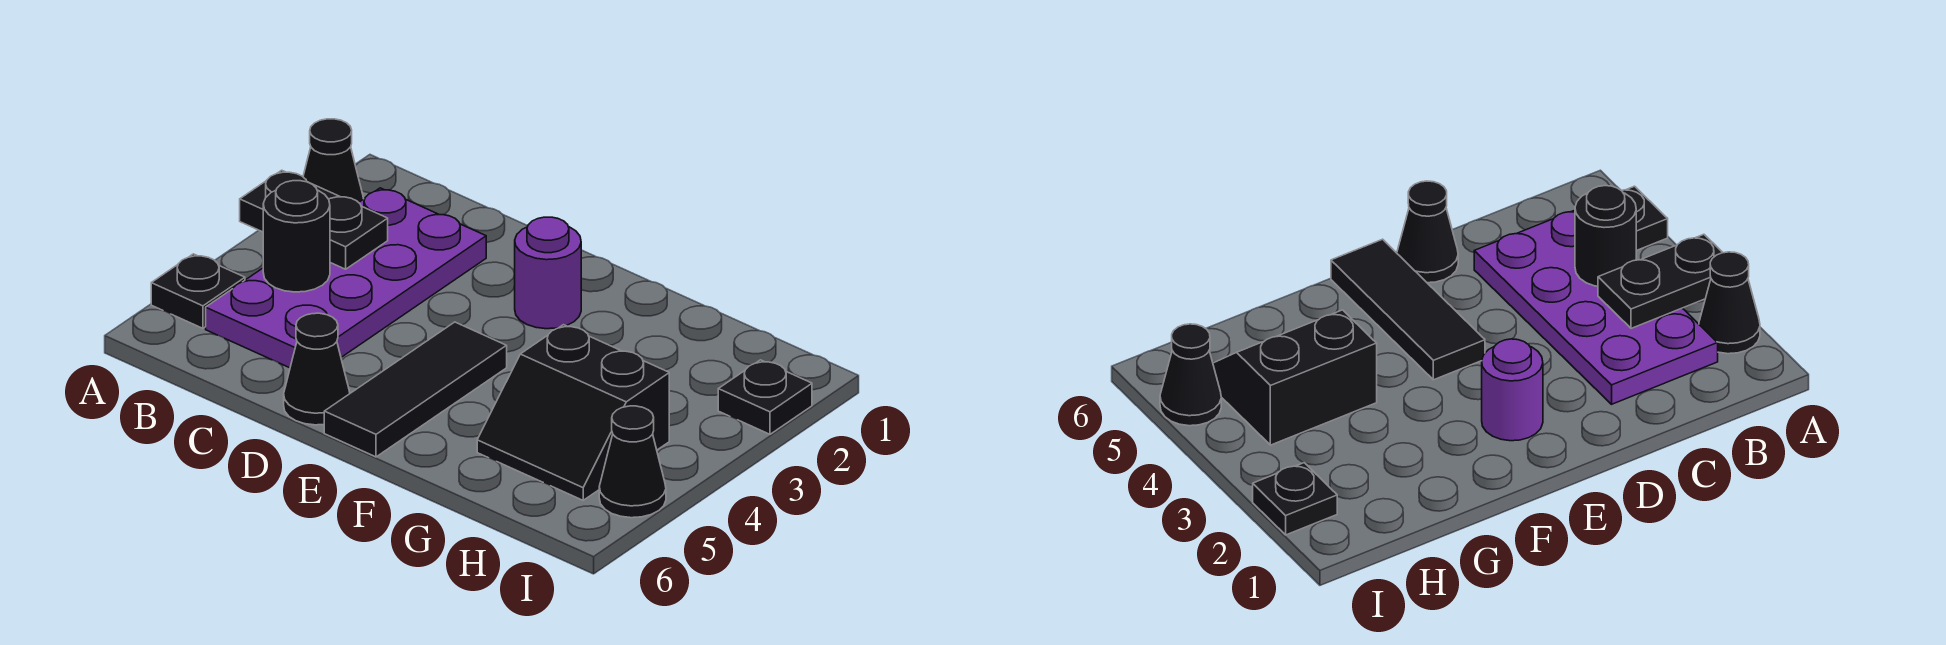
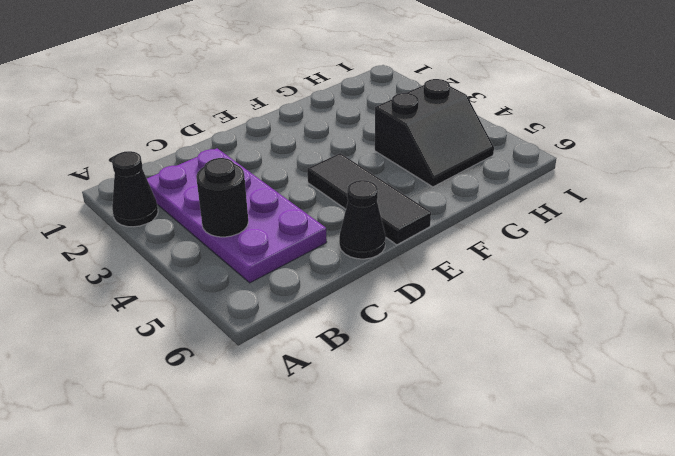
none -> black plate A5 level 1
none -> purple round brick E2 level 1

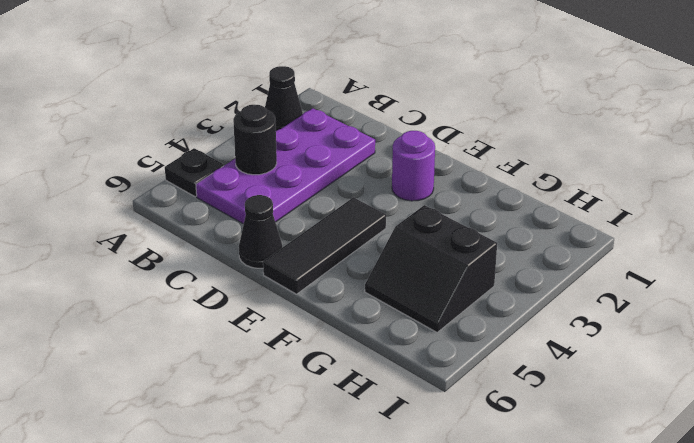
none -> black plate I2 level 1
none -> black cone I5 level 1

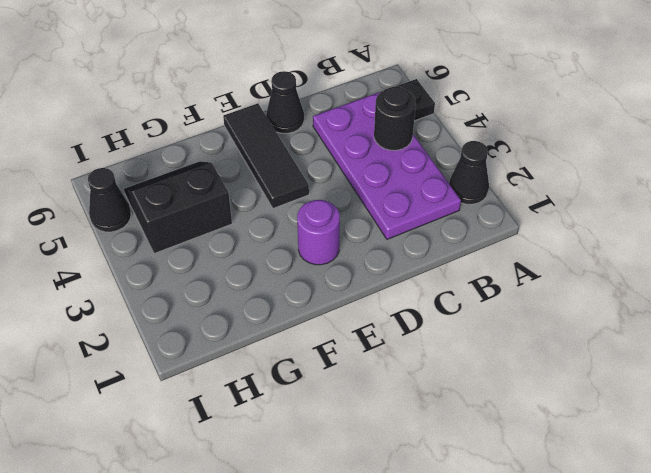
none -> black plate I2 level 1
none -> black plate A3:B3 level 2

